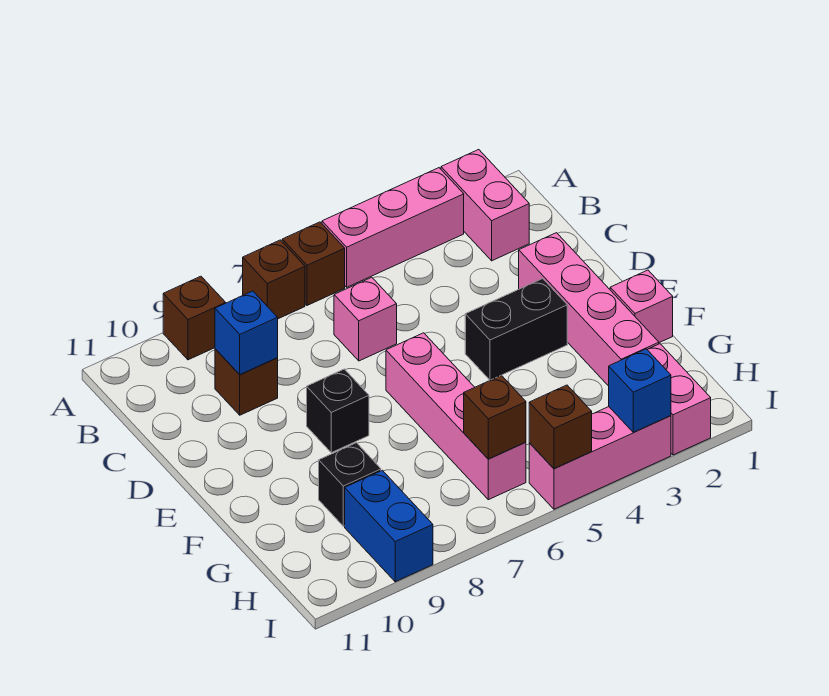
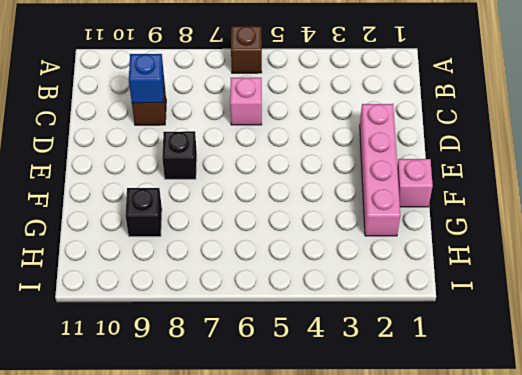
none -> pink brick A2:B2 level 1
none -> pink brick A3:A5 level 1
none -> brown brick A7 level 1

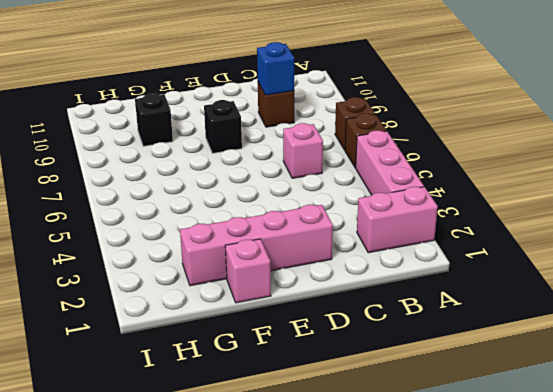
none -> brown brick A9 level 1
none -> black brick E3:E4 level 1
none -> pink brick E6:H6 level 1

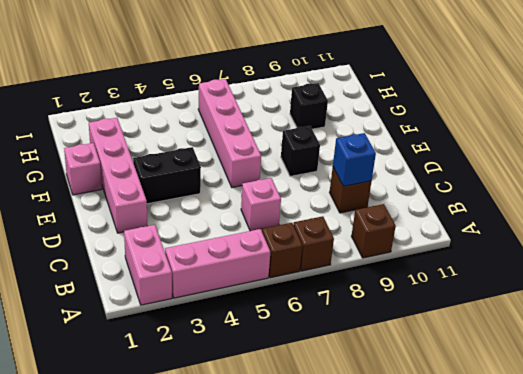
none -> pink brick H2:I2 level 1
none -> blue brick H9:I9 level 1
none -> pink brick I3:I5 level 1

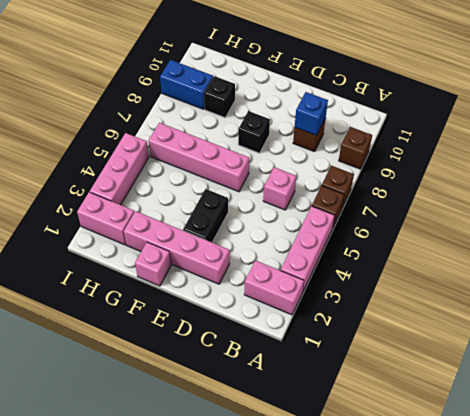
none -> brown brick H6 level 2
none -> blue brick I3 level 2
none -> brown brick I5 level 2

